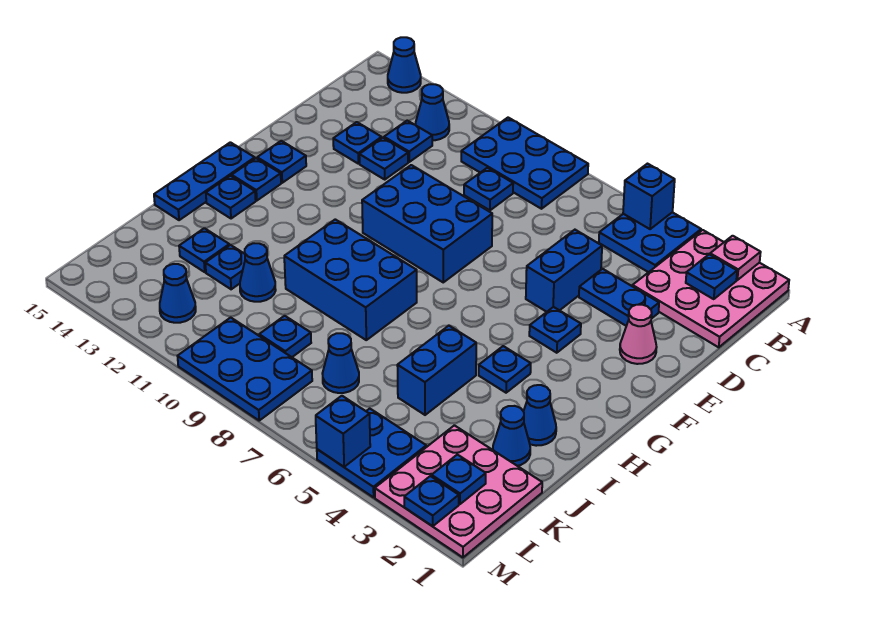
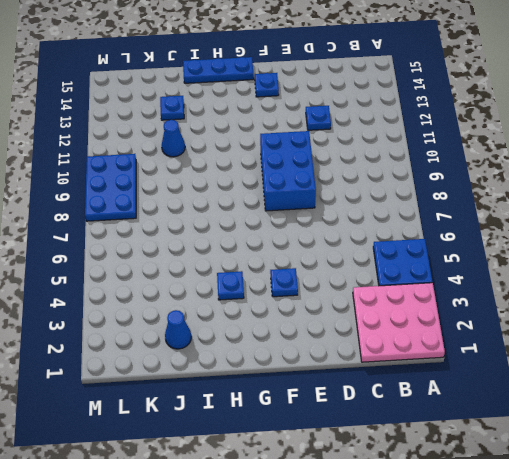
none -> blue plate A8:B10 level 1
none -> blue cone A14 level 1
none -> blue cone B12 level 1
none -> blue plate C9 level 1

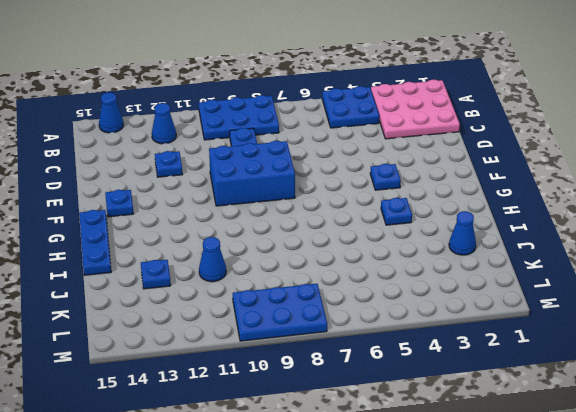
none -> blue plate C12 level 1
none -> blue plate D3:D4 level 1
none -> blue brick D5:E5 level 1
none -> blue plate D13 level 1

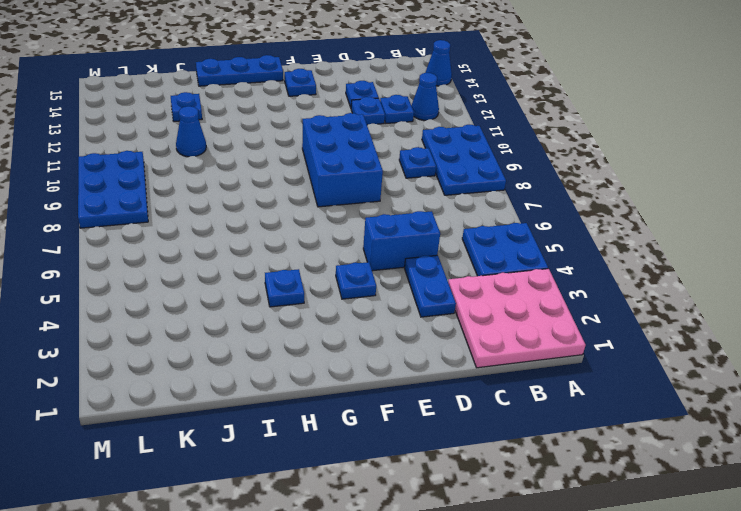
none -> pink cone E2 level 1
none -> blue plate G14 level 1
none -> blue brick H8:I10 level 1
none -> blue plate H14 level 1

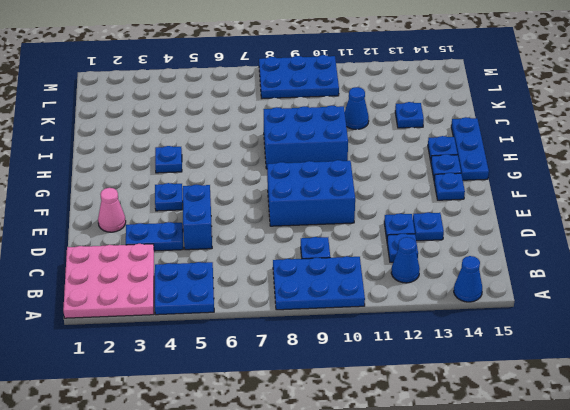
none -> blue cone I2 level 1
none -> blue brick I5:J5 level 1
none -> blue cone J2 level 1
none -> blue plate J12 level 1

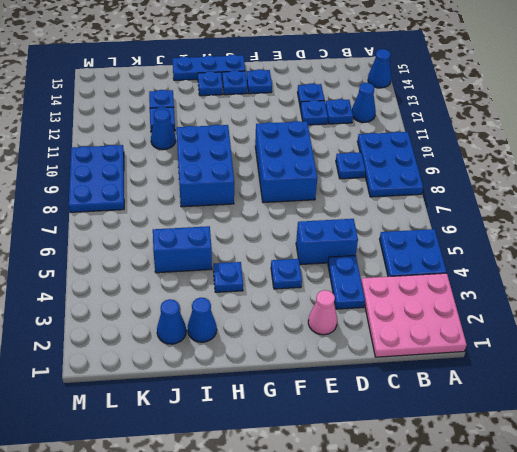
none -> pink plate K1:M3 level 1
none -> blue cone K7 level 1
none -> blue plate K9 level 1
none -> blue plate L4:M5 level 1

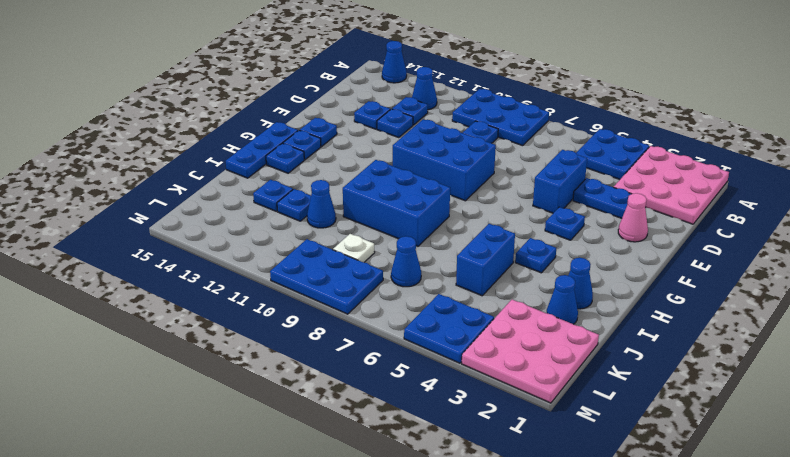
white plate K9 level 1 -> blue plate K9 level 1
none -> blue cone L12 level 1
none -> pink plate A2 level 2
none -> blue brick A5 level 2
none -> blue plate B2 level 2

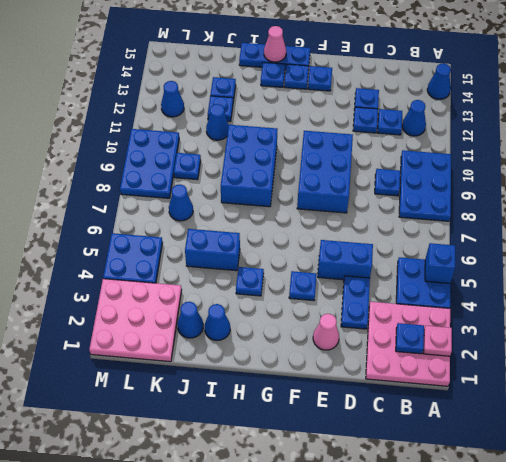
pink cone H15 level 2 -> none
none -> blue plate L2 level 2
none -> blue plate M2 level 2
none -> blue brick M5 level 2

